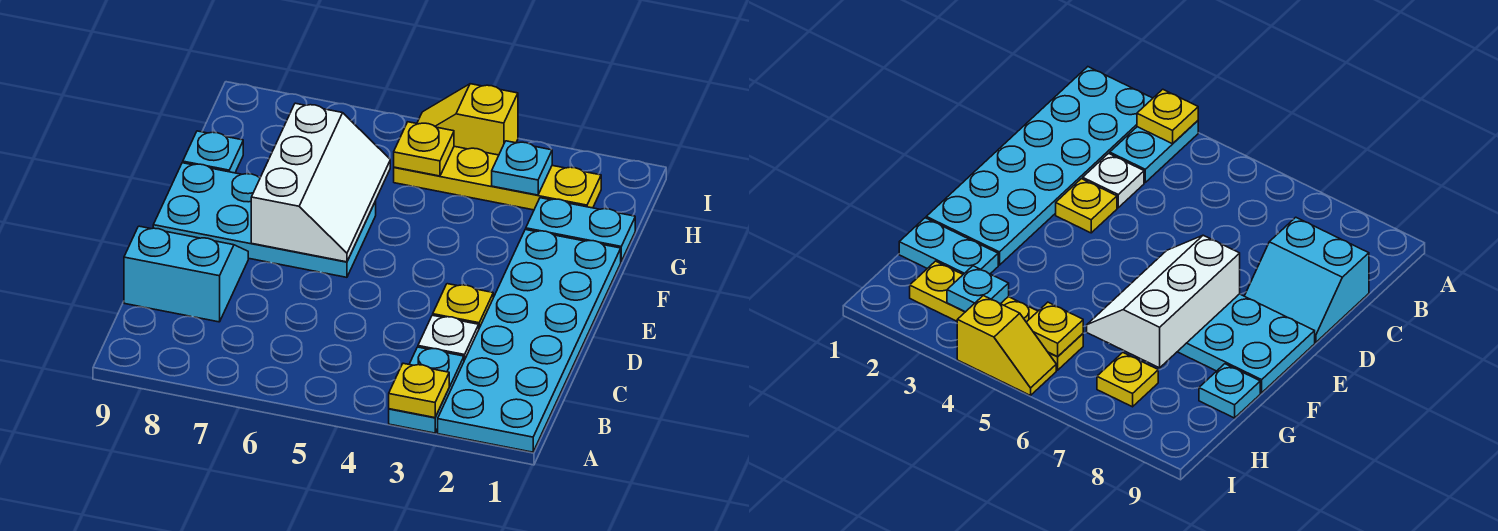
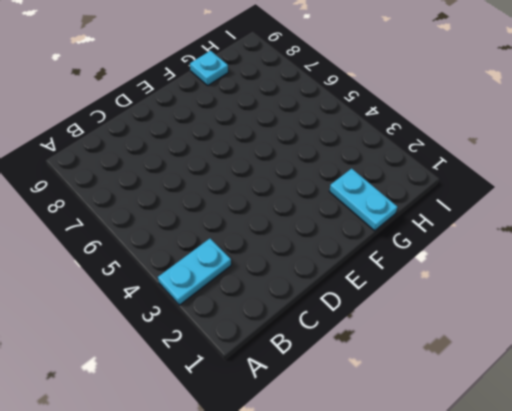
none -> cyan plate A1:F2 level 1
none -> white plate C3 level 1
none -> cyan slope C8:D9 level 1 top C

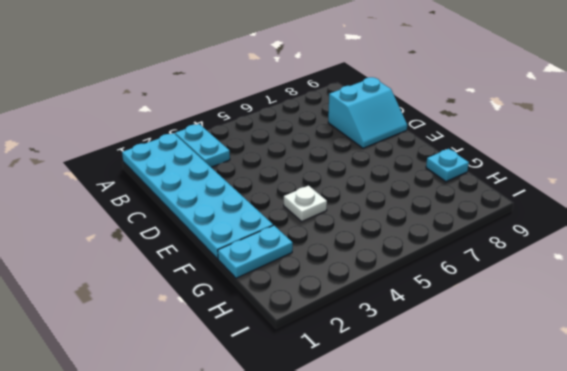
white plate F4 level 1 -> white plate C3 level 1
none -> yellow plate D3 level 1
none -> cyan plate E6:F9 level 1
none -> yellow plate H2:H5 level 1

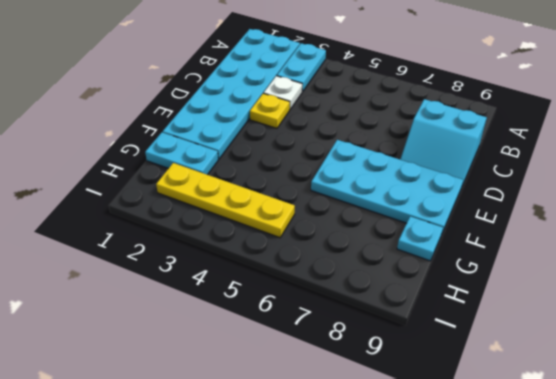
none -> yellow plate H7 level 1
none -> yellow slope I4:I5 level 1 top 4
none -> yellow plate A3 level 2

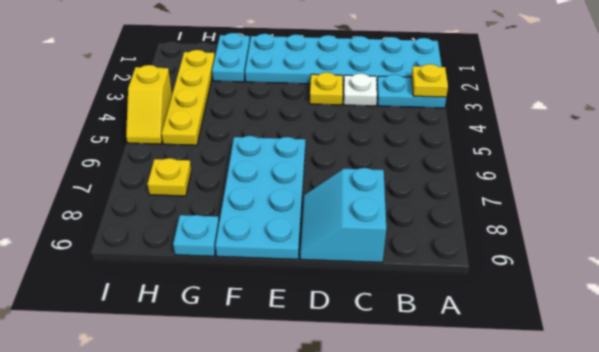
none -> white slope E6:G7 level 2 top 7
none -> cyan plate H3 level 2
none -> yellow plate H5 level 2

